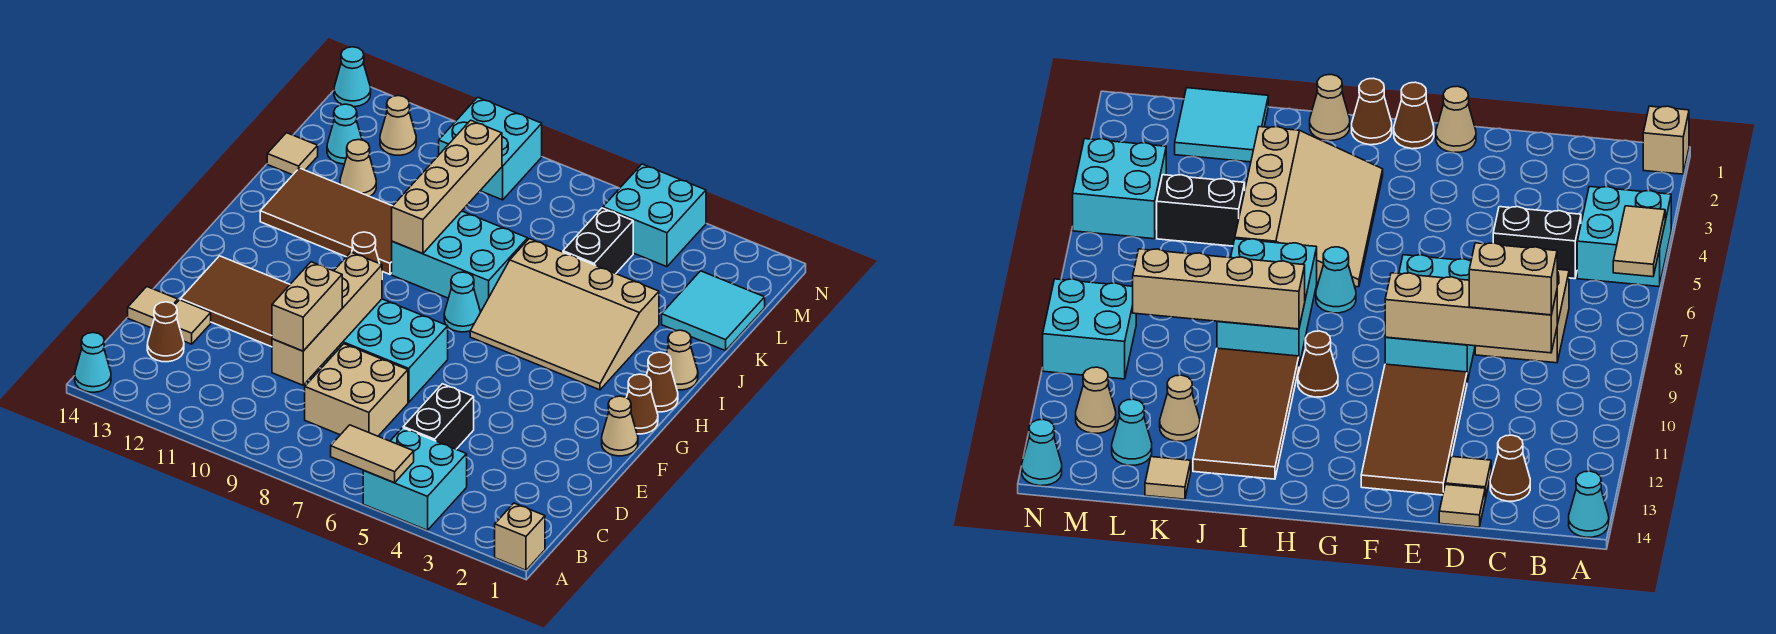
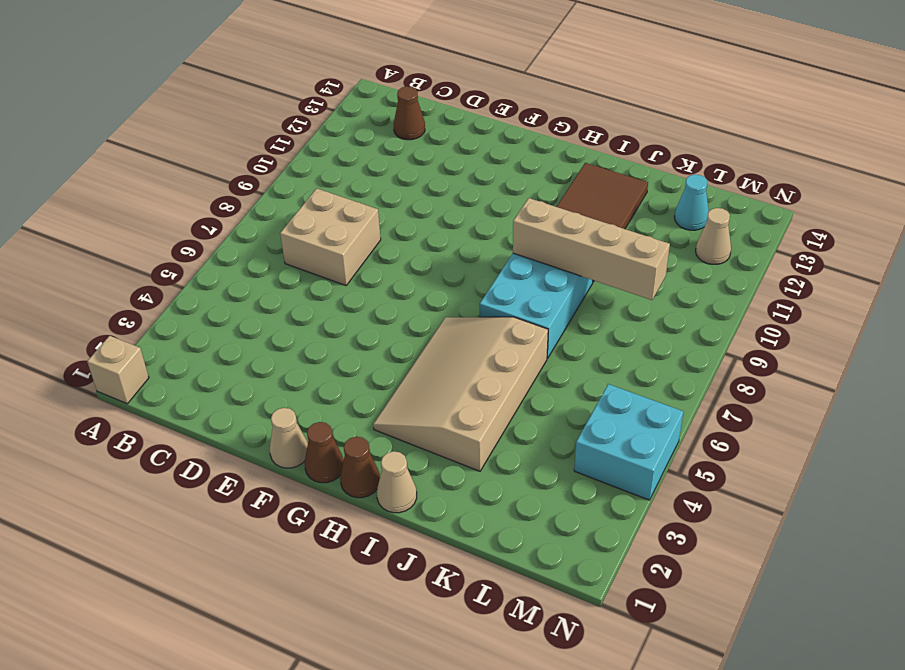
none -> cyan brick A4:B5 level 1
none -> cyan cone A14 level 1
none -> black brick C5:D5 level 1
none -> tan tile D13 level 1

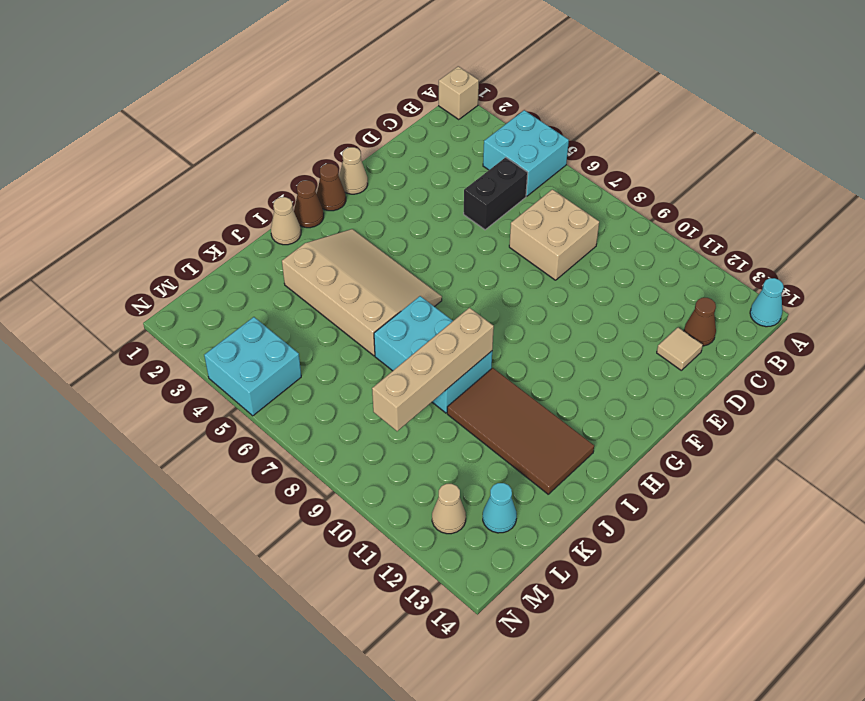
none -> tan tile D14 level 1
none -> cyan brick E7:F9 level 1
none -> brown tile E10:F13 level 1
none -> cyan cone H7 level 1

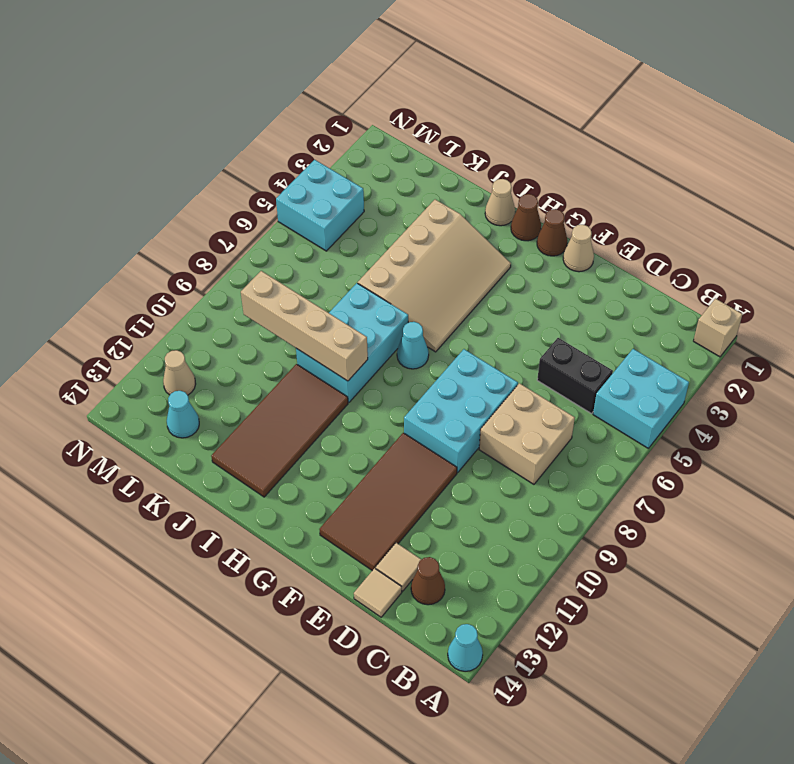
none -> brown cone H10 level 1
none -> cyan tile K1:L2 level 1
none -> black brick K5:L5 level 1
none -> tan cone K12 level 1

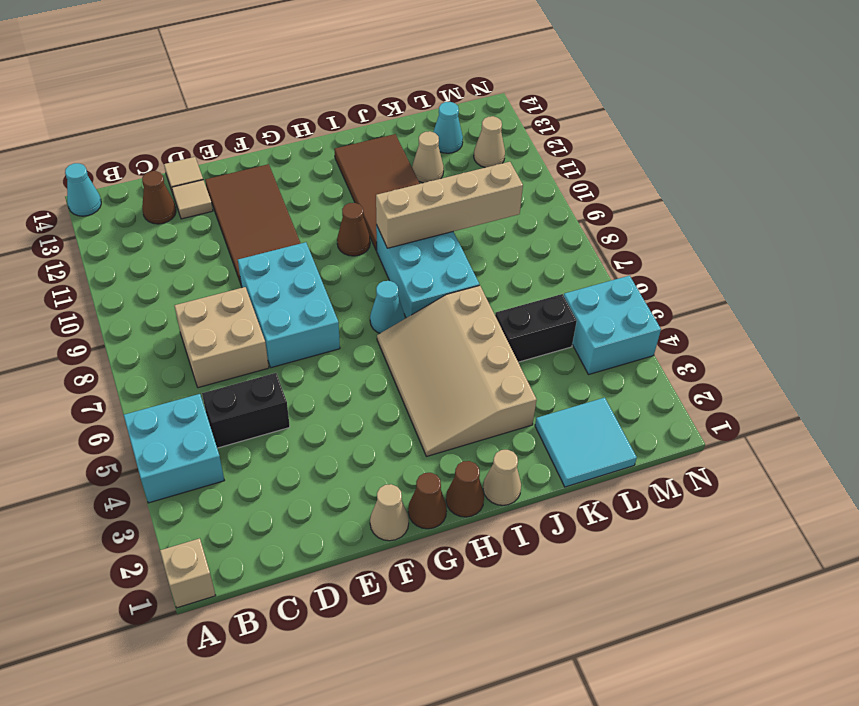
none -> tan tile K14 level 1
none -> cyan brick M9:N10 level 1
none -> cyan cone N14 level 1
none -> tan tile A5:A6 level 2

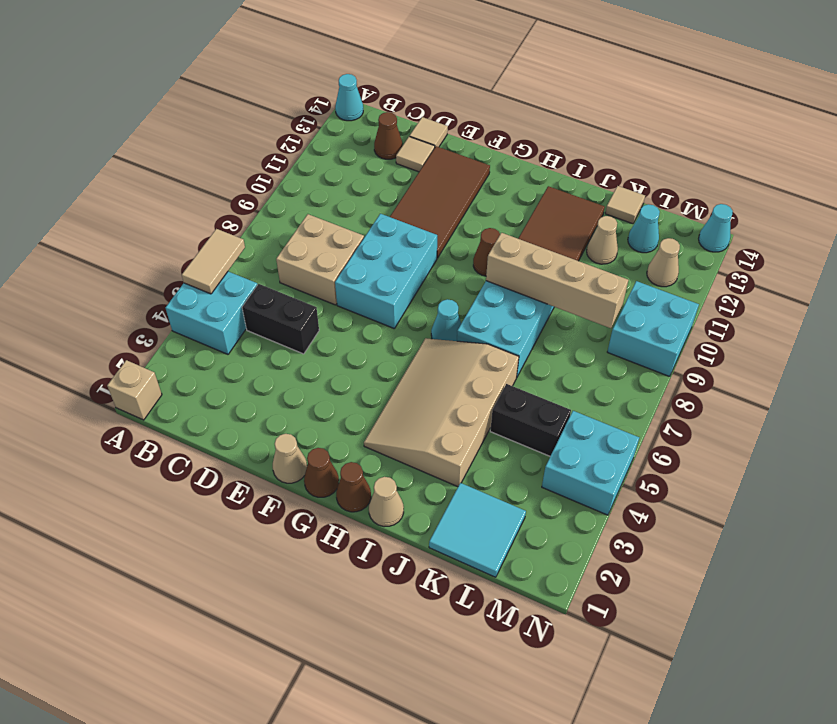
none -> tan brick C9:F9 level 2
none -> tan brick C9:D9 level 3

